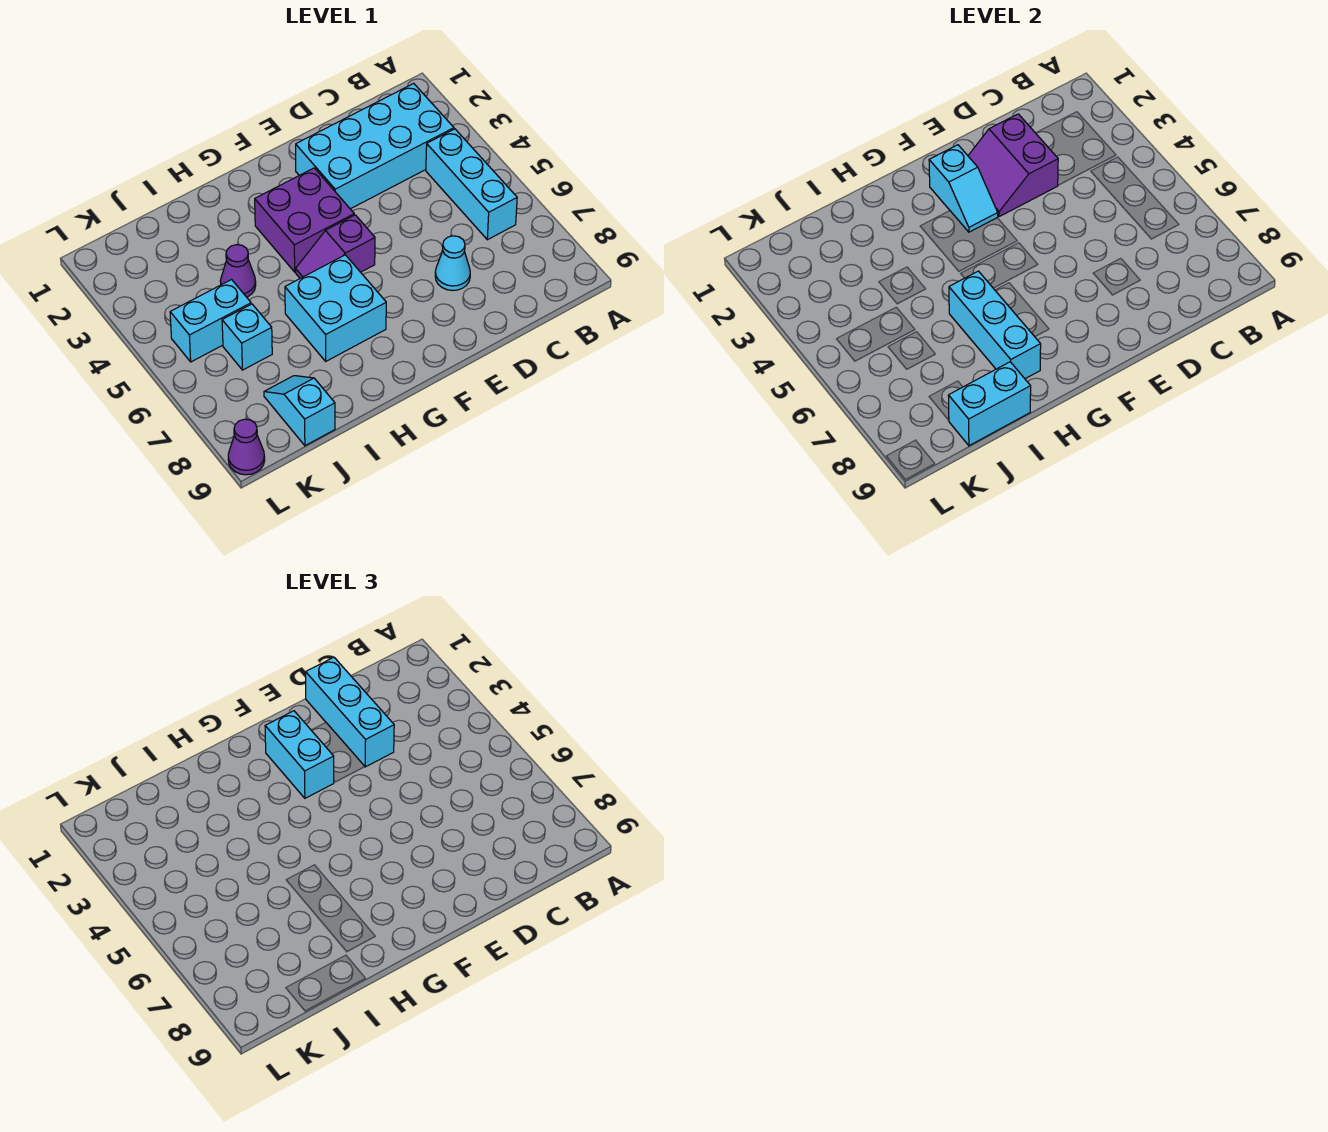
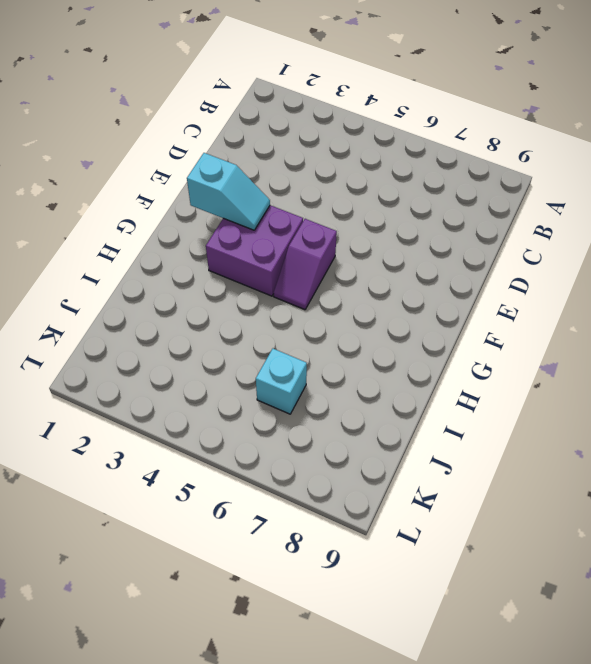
none -> cyan brick B2:E3 level 1
none -> cyan brick B4:B6 level 1
none -> cyan cone D7 level 1

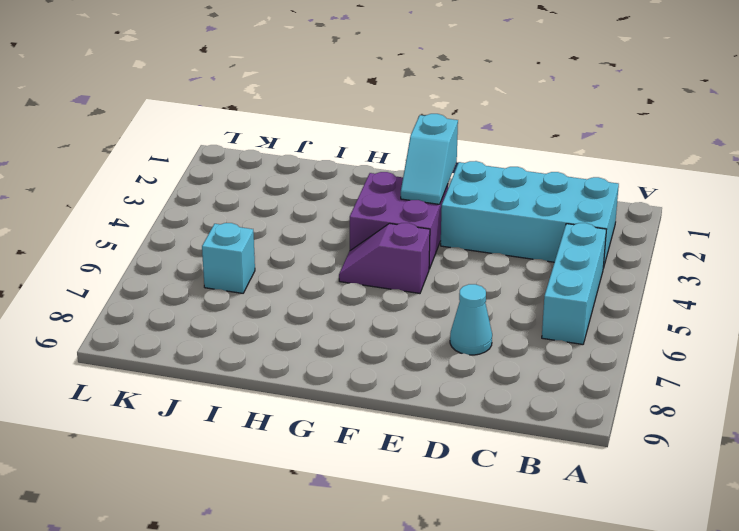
none -> cyan brick G6:H7 level 1
none -> purple cone I4 level 1
none -> cyan brick J5:K5 level 1

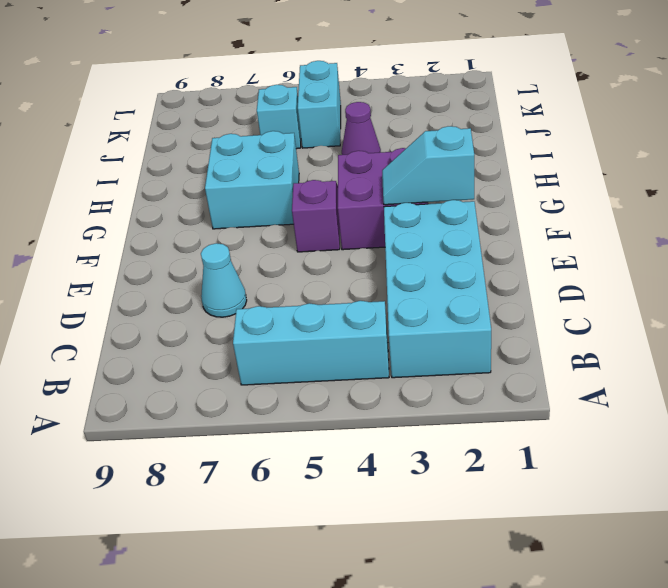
none -> cyan slope J8:J9 level 1 top 9
none -> purple cone L9 level 1
none -> purple slope D2:E3 level 2 top D

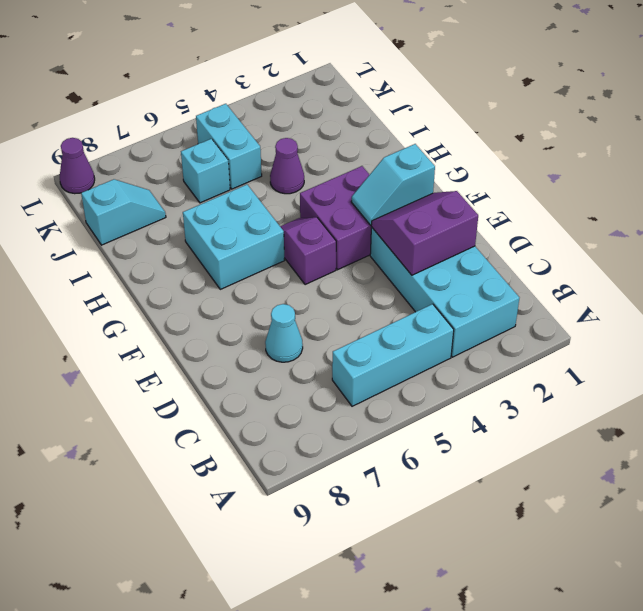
none -> cyan brick H6:H8 level 2
none -> cyan brick I9:J9 level 2
none -> cyan brick D1:D3 level 3

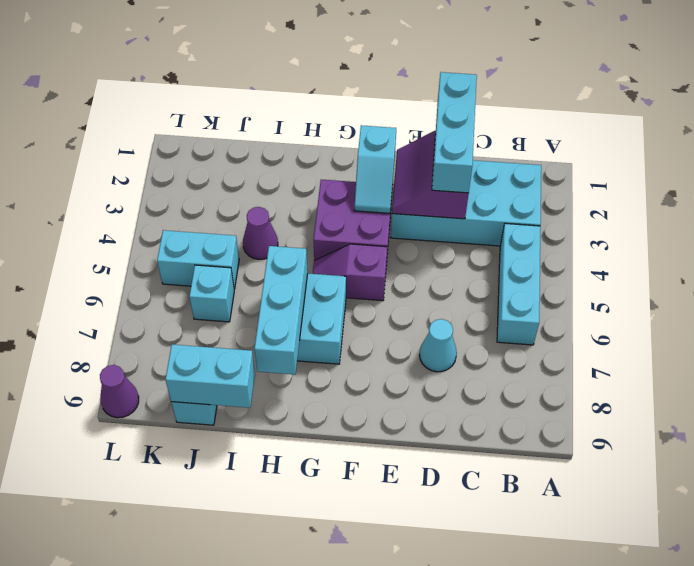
none -> cyan brick F2:F3 level 3

